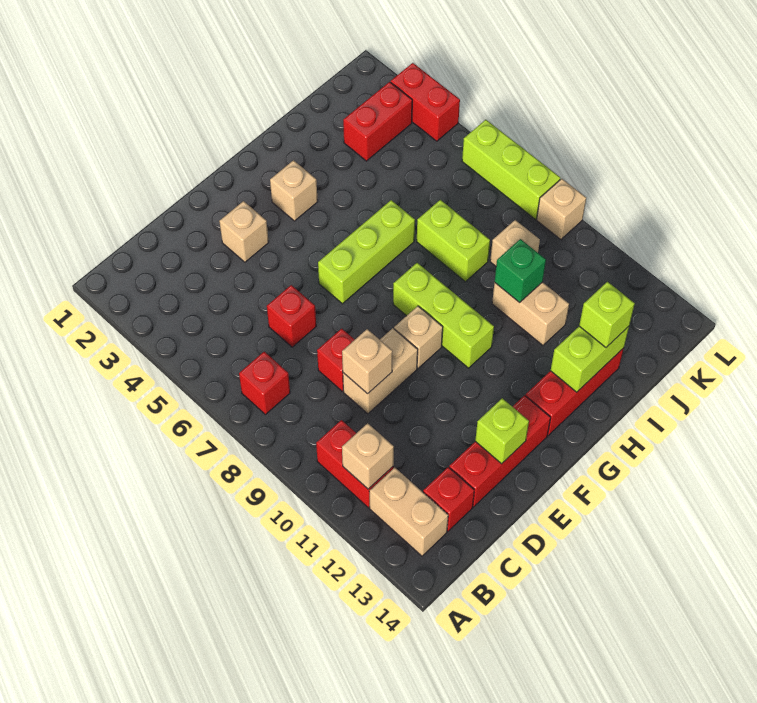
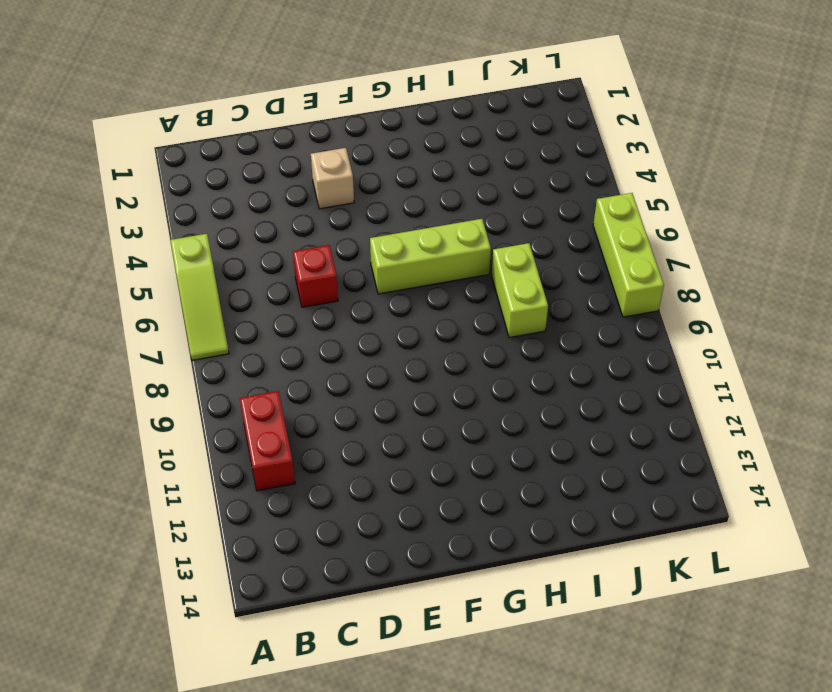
lime slope A5:A7 level 1 top 5 -> none
none -> red brick B7 level 1
none -> tan brick B12:B13 level 1
none -> red brick C13 level 1

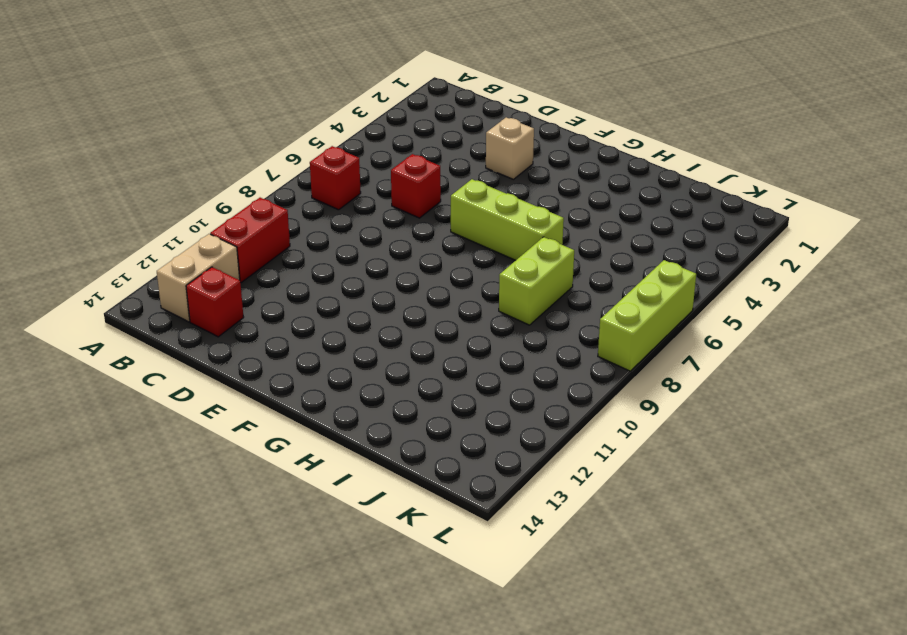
none -> red brick D8 level 1
none -> tan brick D9:E9 level 1
none -> red brick D13:F13 level 1

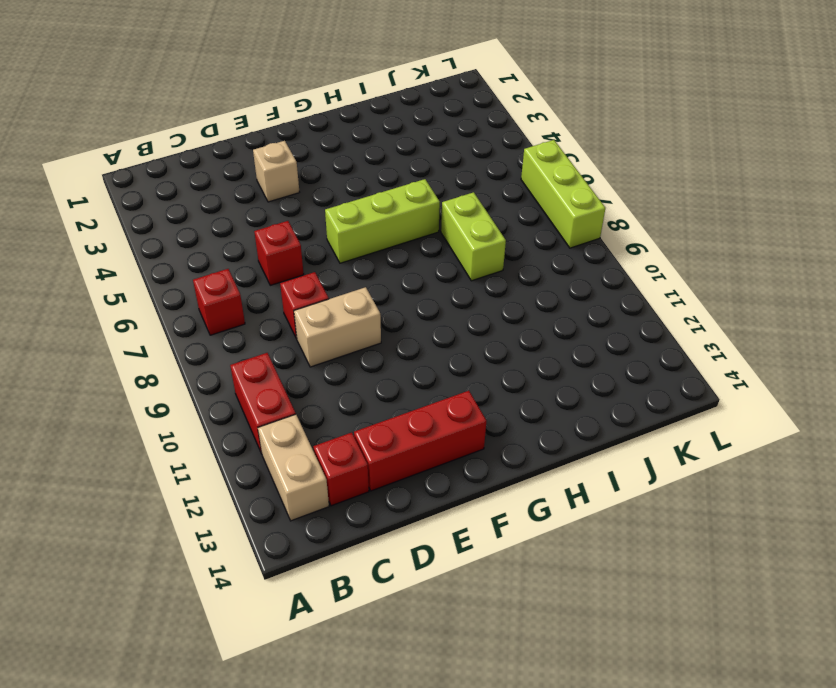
none -> tan brick F9 level 1
none -> tan brick G3 level 1
none -> lime brick G8:G10 level 1

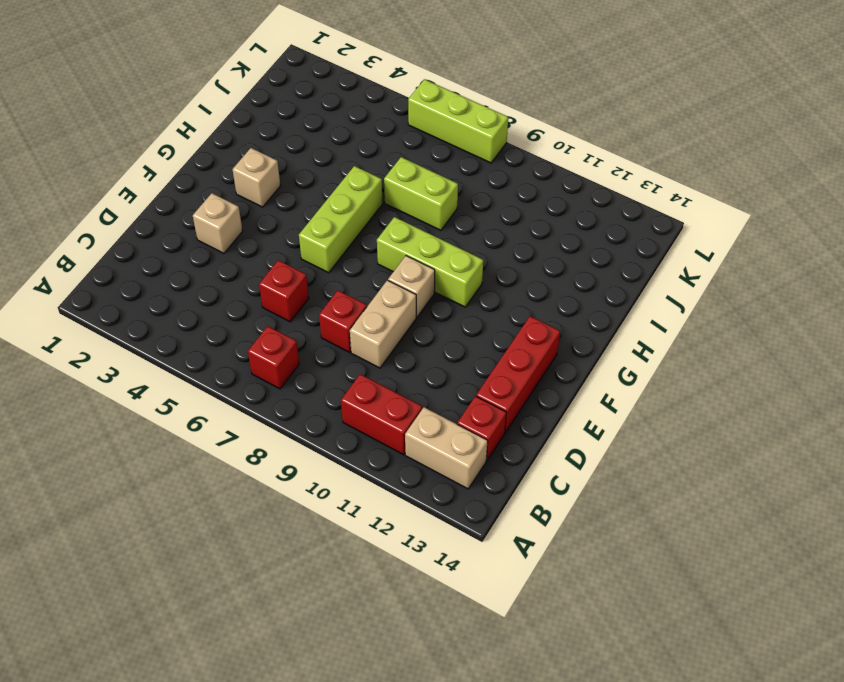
none -> red brick G13:I13 level 1
none -> tan brick I10:I11 level 1
none -> red brick J3:K3 level 1

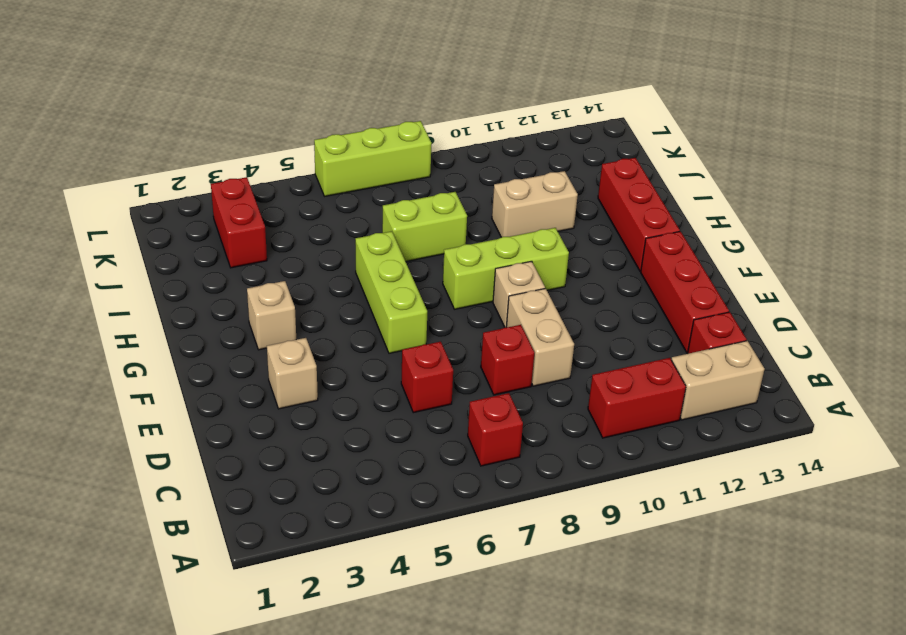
none -> tan brick J9 level 1
none -> red brick L3:L4 level 1
none -> tan brick L9 level 1

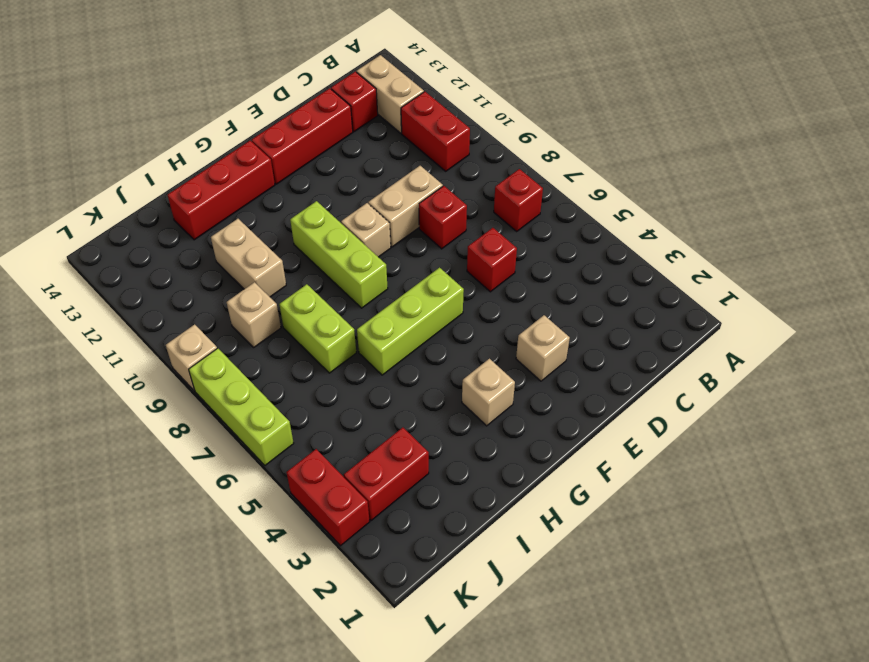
none -> tan brick B11 level 2
none -> tan brick D9 level 2
none -> lime brick E13 level 2

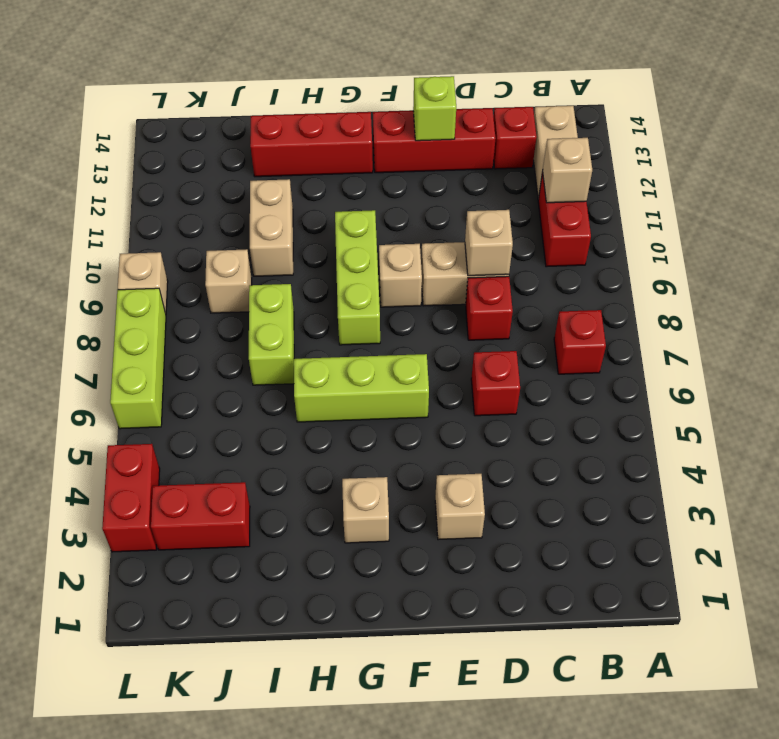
none -> lime brick H13:I13 level 2
none -> green brick I10 level 2
none -> lime brick I13 level 3

